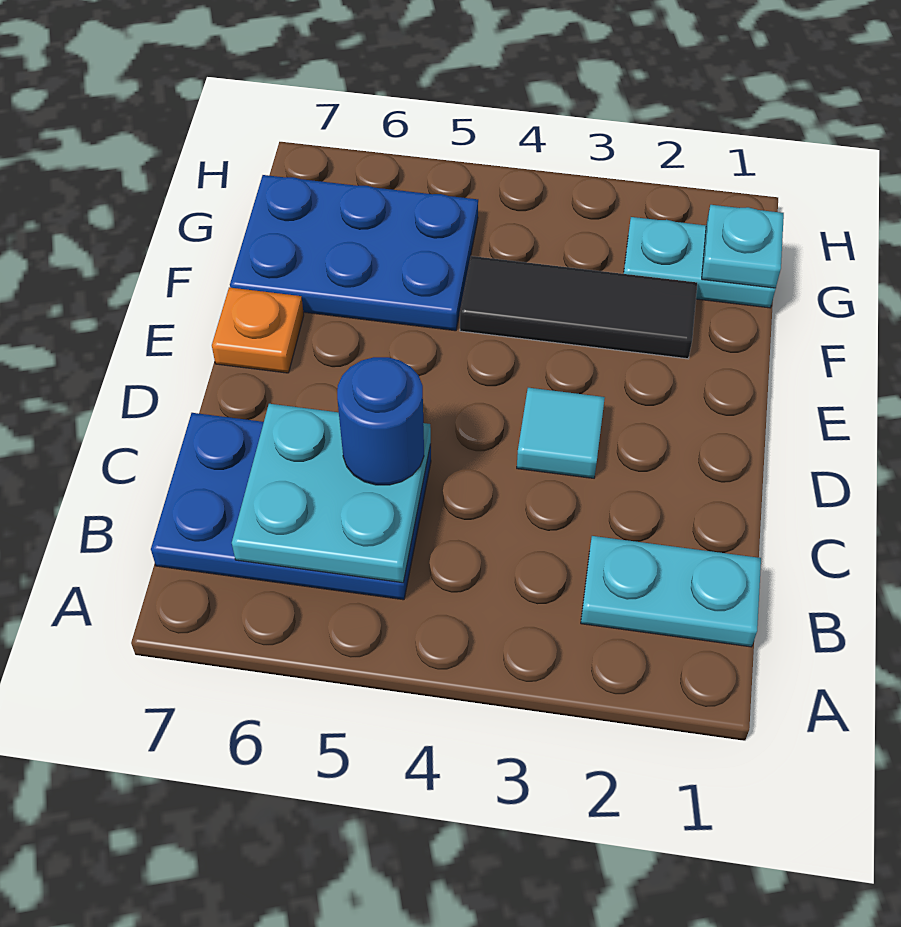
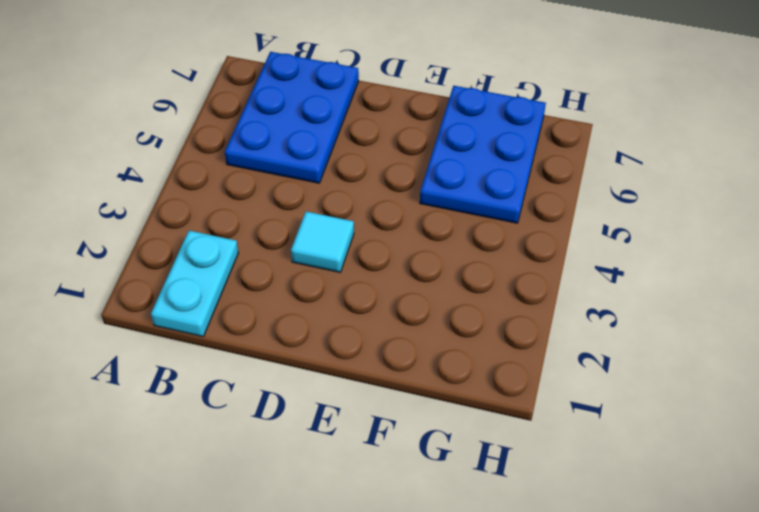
none -> orange plate E7 level 1
none -> black tile F2:F4 level 1

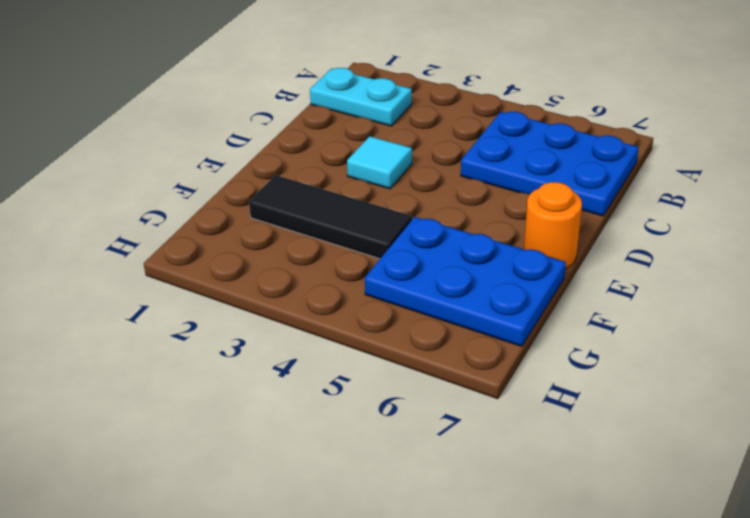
orange round brick E7 level 1 -> orange plate E7 level 1
none -> cyan plate G1:G2 level 1
none -> cyan plate B5:C6 level 2

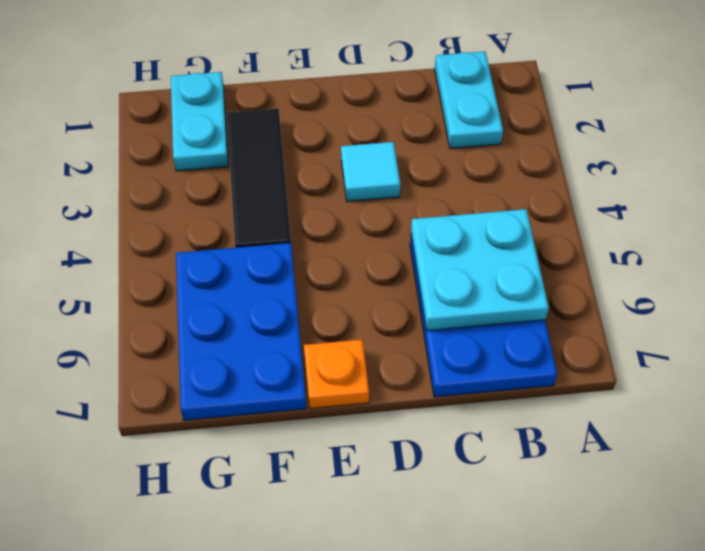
none -> cyan plate G1 level 2
none -> blue round brick C5 level 3

